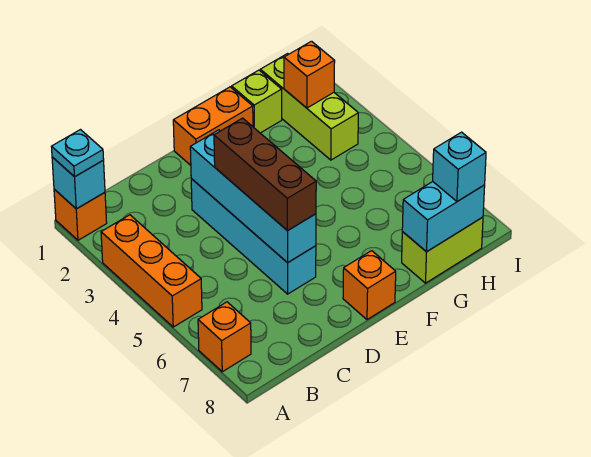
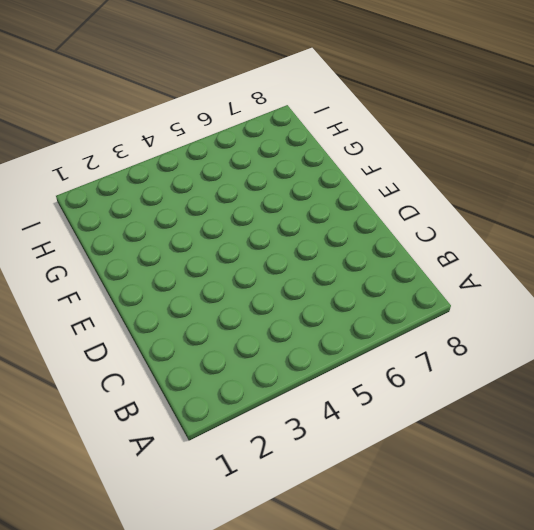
none -> orange brick A1 level 1
none -> orange brick A3:A5 level 1
none -> orange brick A7 level 1

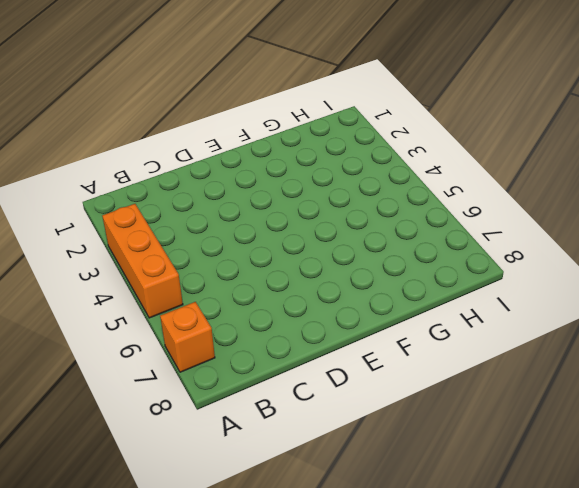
none -> orange brick A1 level 1
none -> cyan brick D3:D6 level 1
none -> orange brick E1:F1 level 1

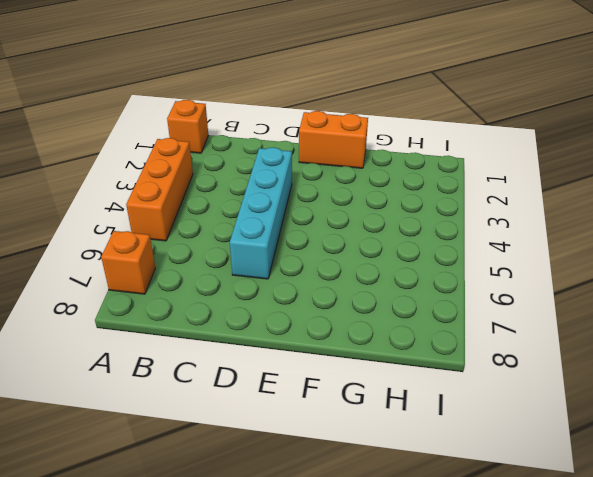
none -> orange brick E8 level 1
none -> lime brick G1 level 1
none -> lime brick G8:H8 level 1

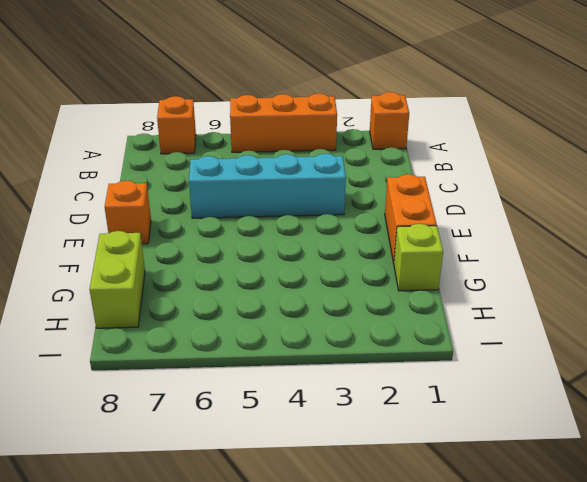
none -> lime brick H1:H3 level 1
none -> cyan brick A1 level 2
none -> cyan brick D3:D6 level 2

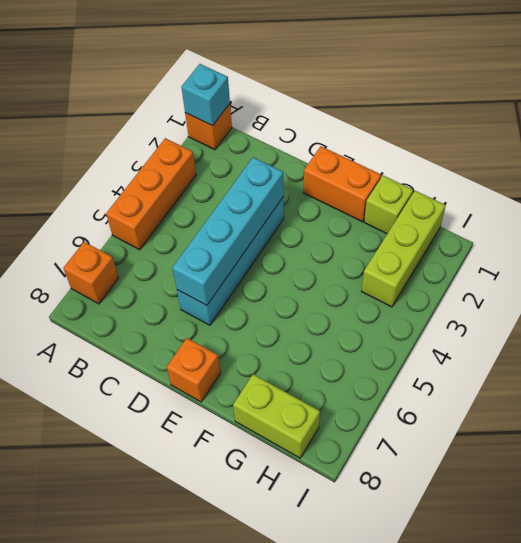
none -> cyan brick G8:H8 level 2
none -> orange brick H2 level 2
none -> cyan plate A1 level 3

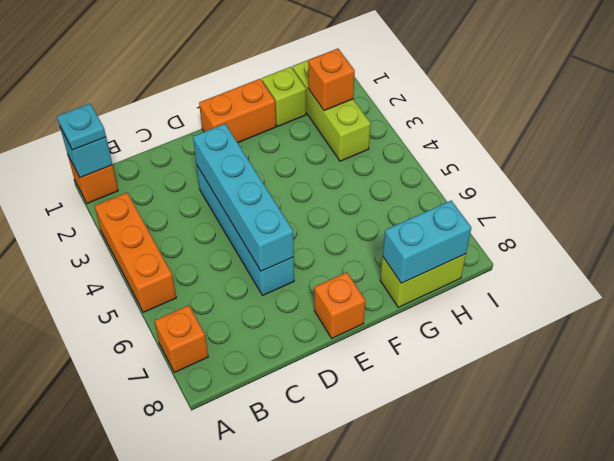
none -> brown brick D4:D6 level 3
none -> cyan brick H8 level 3

